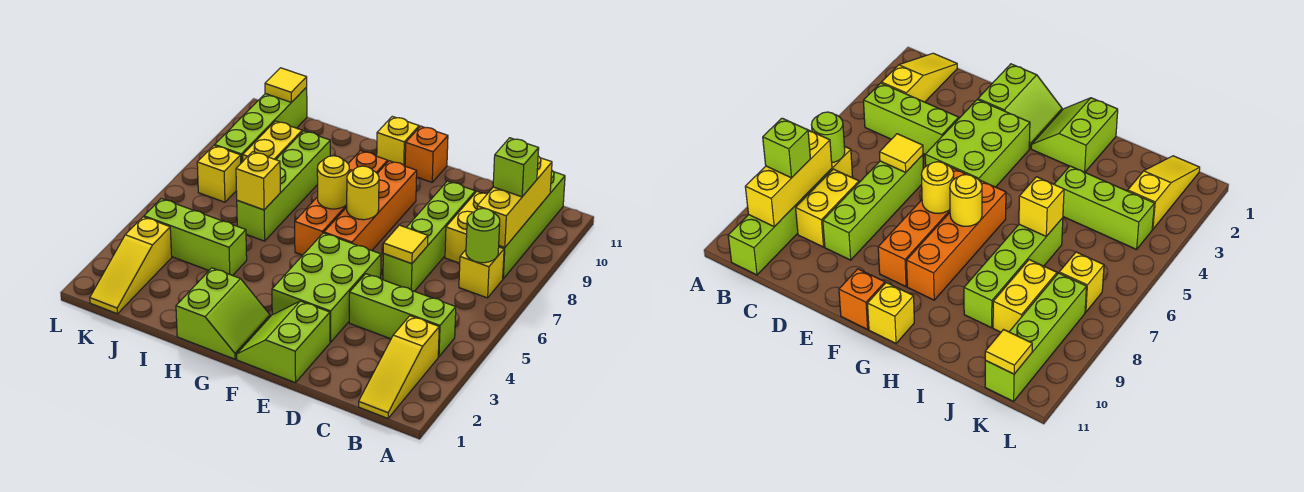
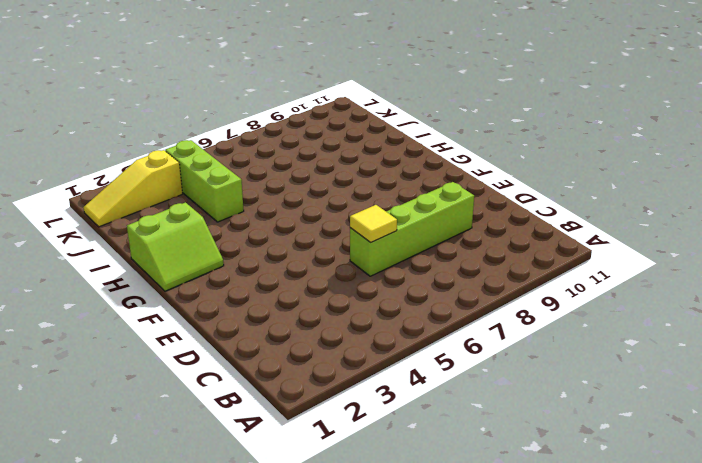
none -> yellow slope B1:B3 level 1 top 3
none -> lime brick B4:D4 level 1
none -> yellow brick B7 level 1

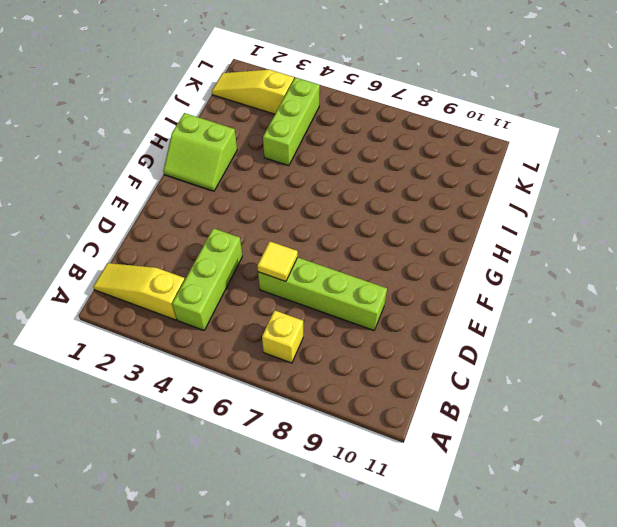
none -> lime brick B8:B11 level 1
none -> yellow brick C8:C9 level 1
none -> lime slope E1:F2 level 1 top E

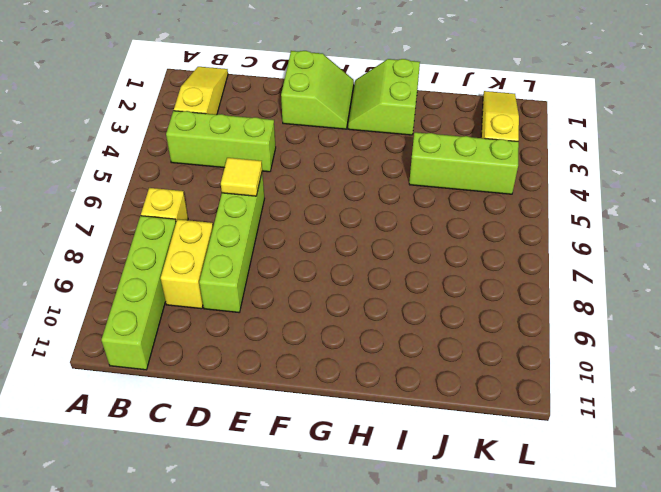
none -> lime brick E3:F5 level 1
none -> orange brick F6:F9 level 1
none -> orange brick F11 level 1

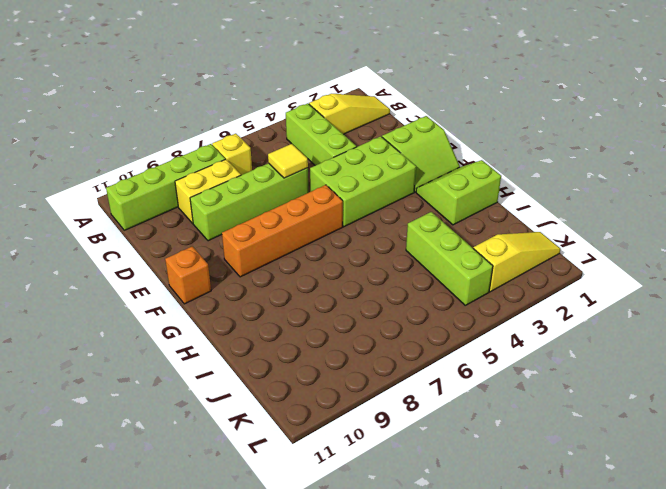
none -> orange brick G6:G9 level 1
none -> yellow brick G11 level 1
none -> lime brick I6:I9 level 1

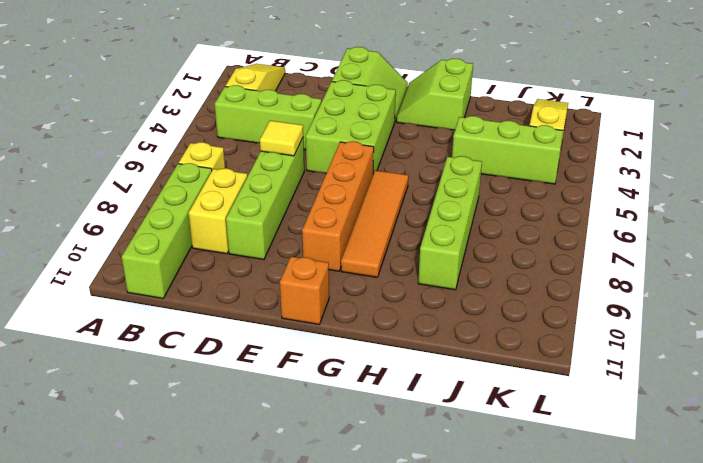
orange tile G6:G9 level 1 -> orange brick G6:G9 level 1
none -> yellow brick G11 level 1
none -> yellow brick J8:J9 level 1
none -> yellow brick K7 level 1

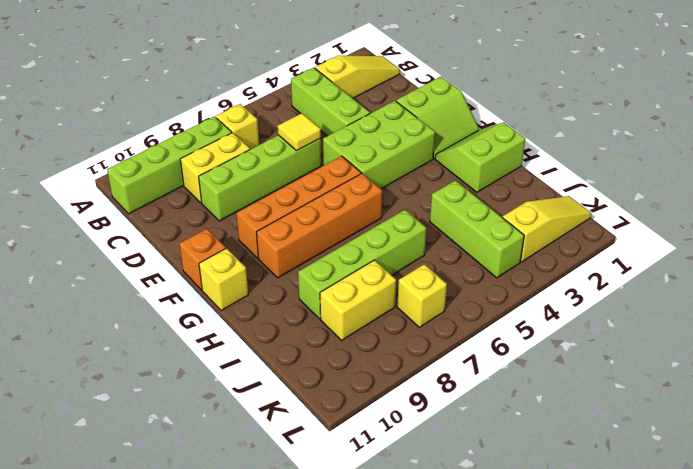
none -> lime brick K8:K11 level 1
none -> lime round brick B7 level 2
none -> yellow brick B8:B10 level 2

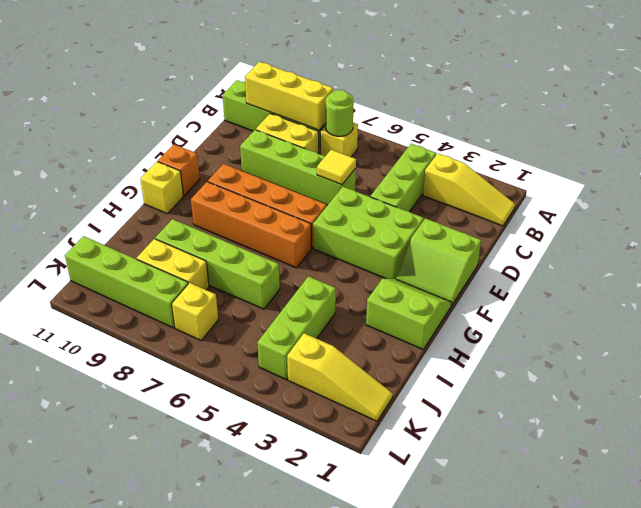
none -> yellow round brick F7 level 2
none -> yellow round brick G7 level 2
none -> yellow brick I6 level 2

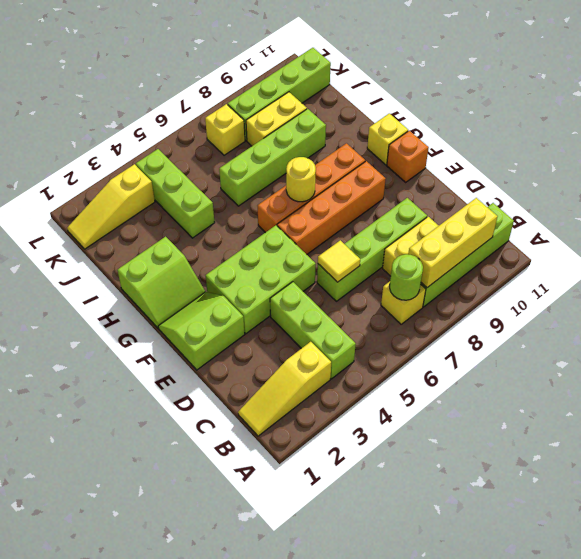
none -> yellow round brick F7 level 2
none -> yellow brick I6 level 2
none -> yellow tile K11 level 2

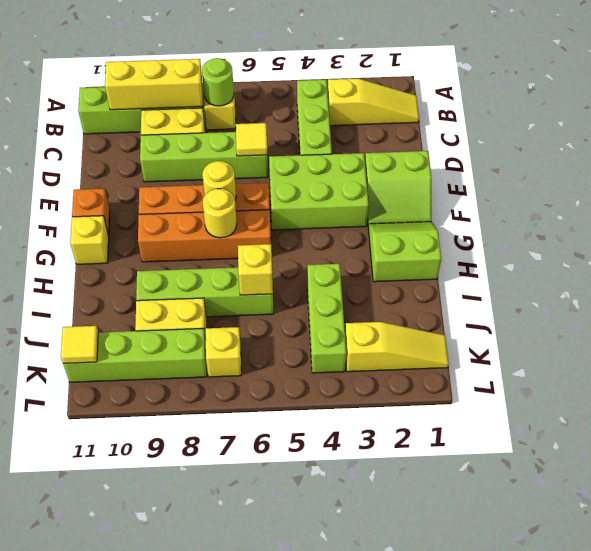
none -> lime brick B9 level 3

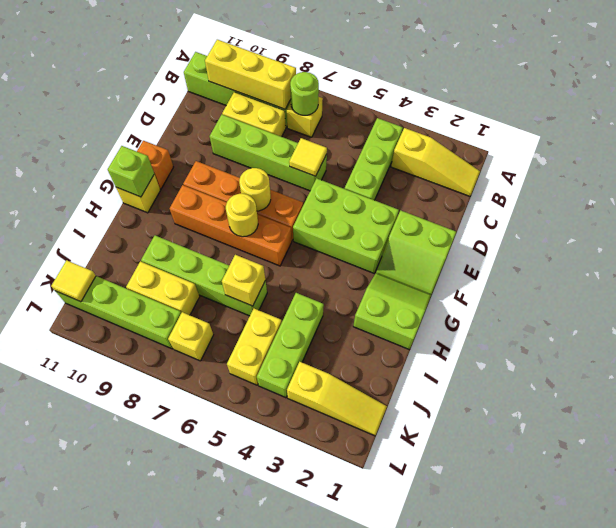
lime brick G11 level 2 -> lime brick B9 level 3
yellow brick J5:K5 level 1 -> none

